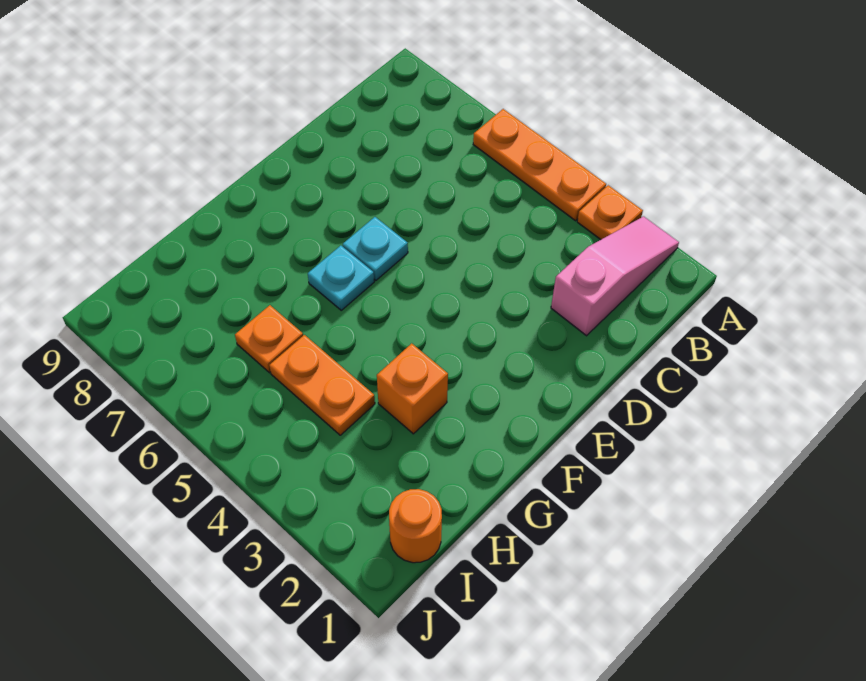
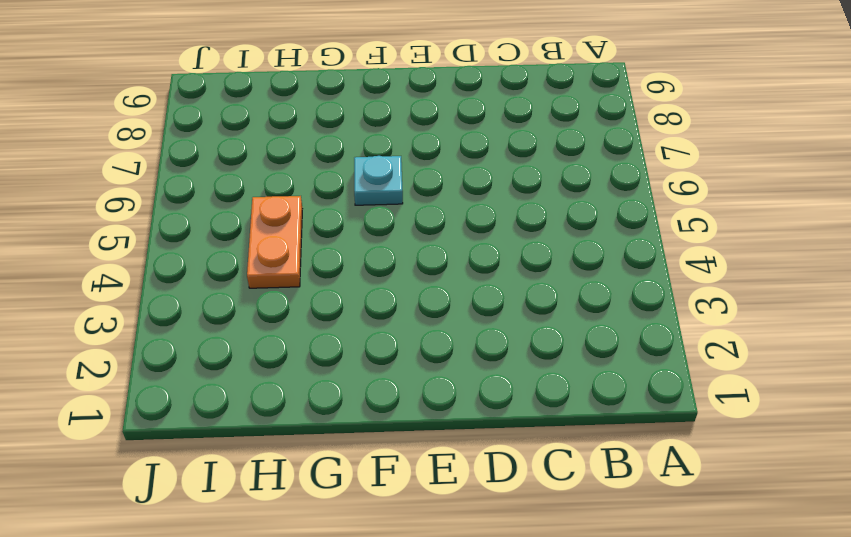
none -> pink slope A2:C2 level 1 top C
none -> orange plate A3 level 1

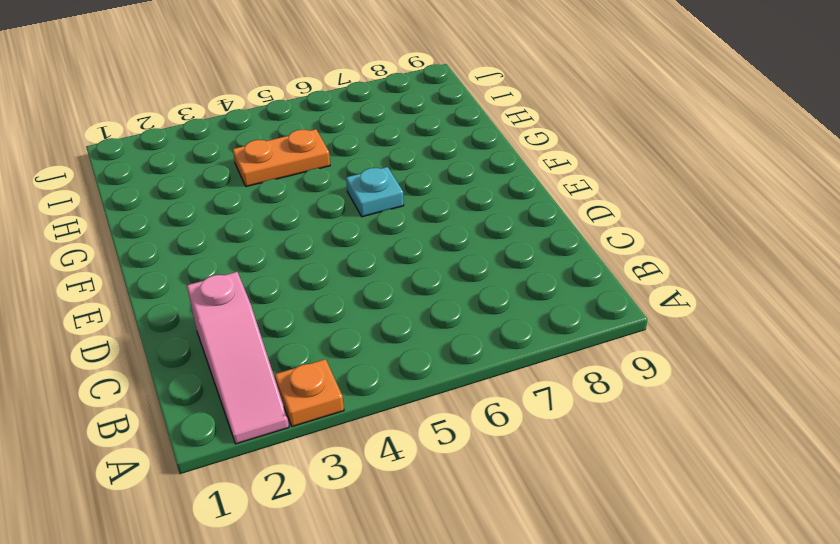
none -> orange plate A4:A6 level 1
none -> cyan plate E6 level 1

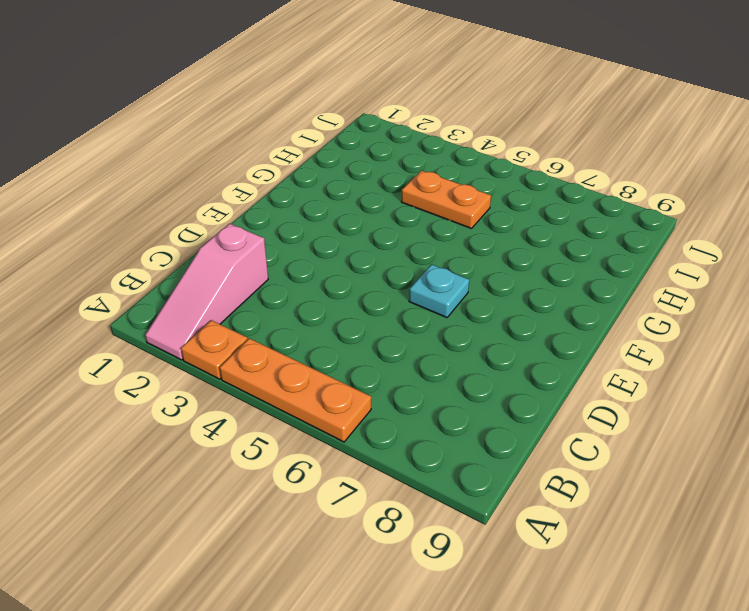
none -> cyan plate F6 level 1
none -> orange brick G3 level 1

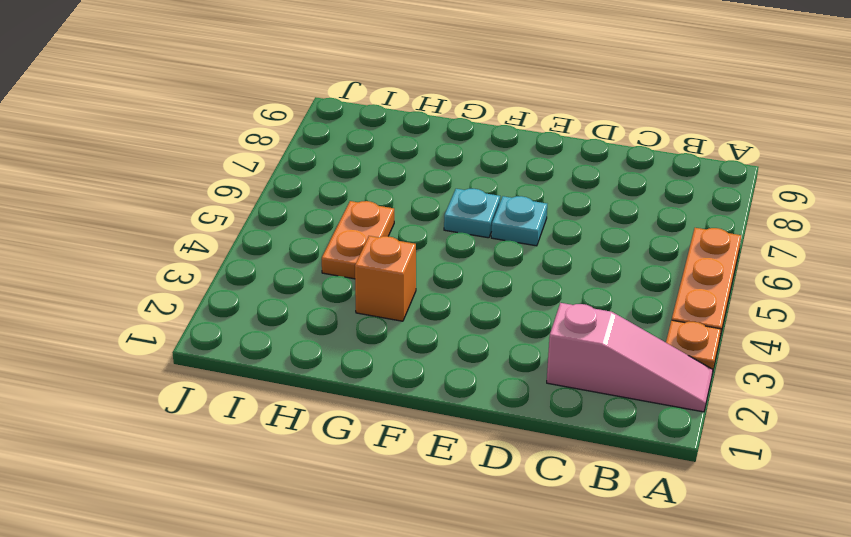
none -> orange plate H6 level 1
none -> orange round brick I1 level 1

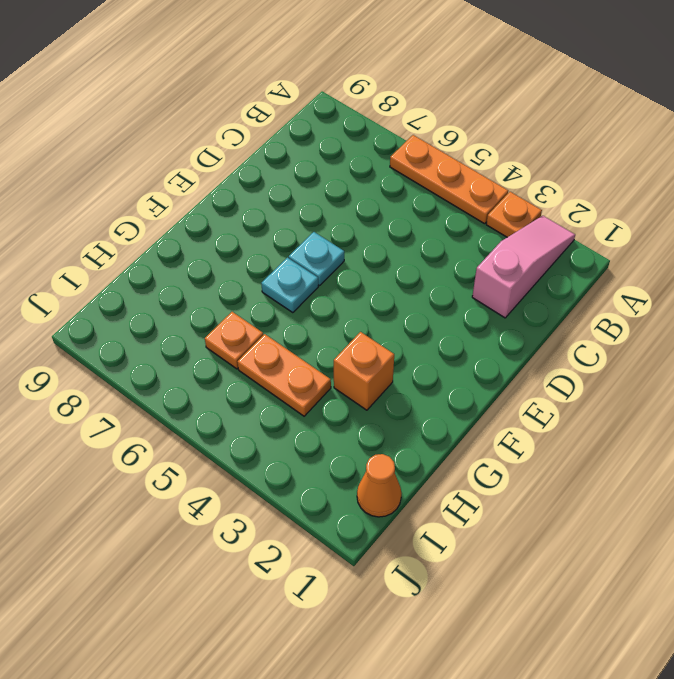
orange cone I1 level 1 -> orange round brick I1 level 1

